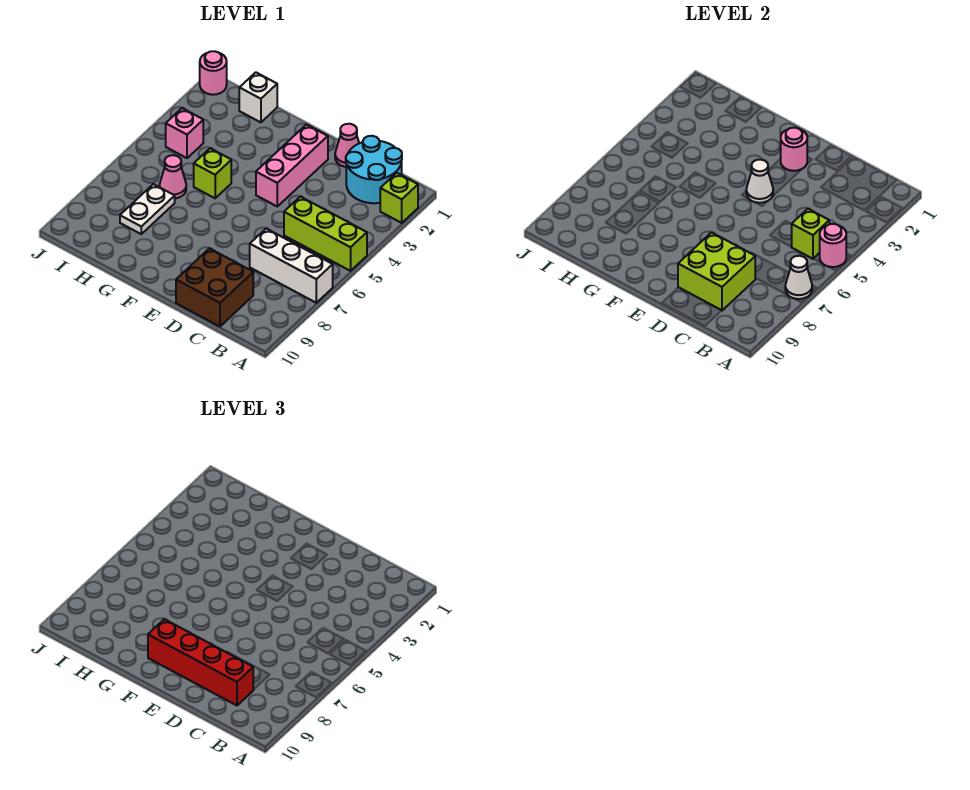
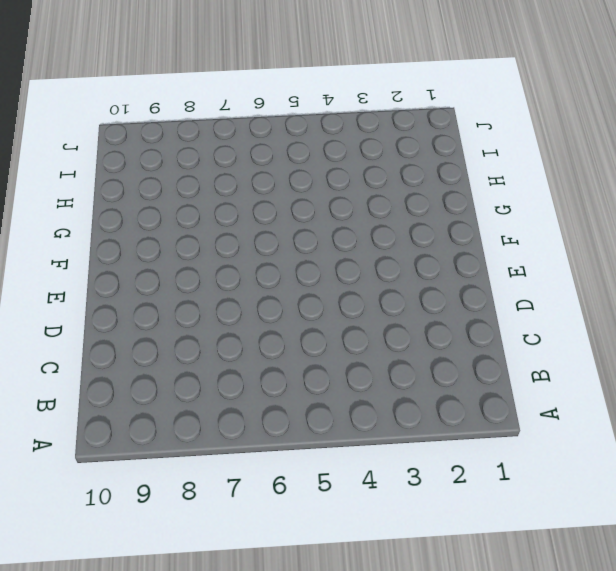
none -> lime brick A2 level 1
none -> lime brick A5:C5 level 1
none -> white brick A7:C7 level 1

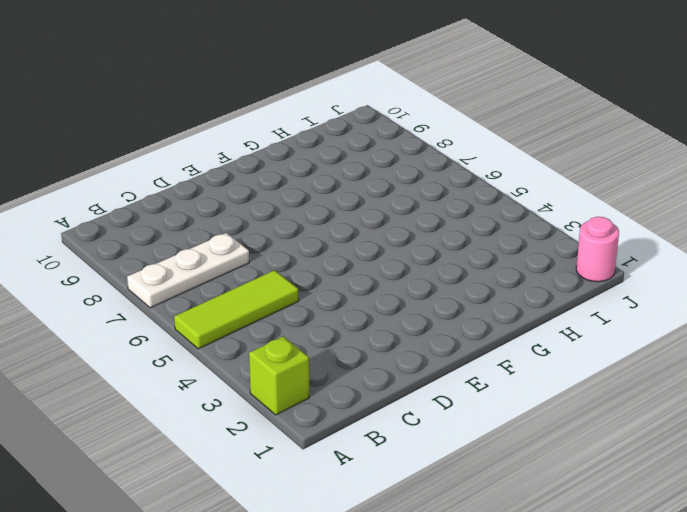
lime tile A5:C5 level 1 -> lime brick A5:C5 level 1
white plate A7:C7 level 1 -> white brick A7:C7 level 1
none -> cyan round brick B1:C2 level 1
none -> brown brick C9:D10 level 1
none -> pink cone D1 level 1

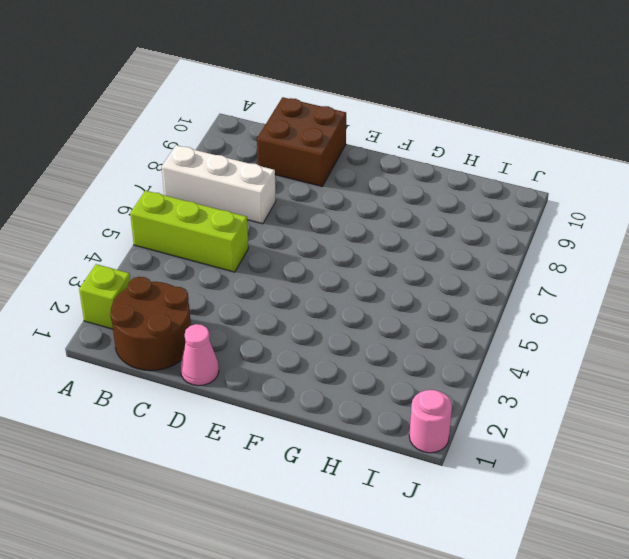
brown round brick B1:C2 level 1 -> cyan round brick B1:C2 level 1
none -> pink brick E2:E4 level 1
none -> lime brick G5 level 1
none -> white brick H1 level 1

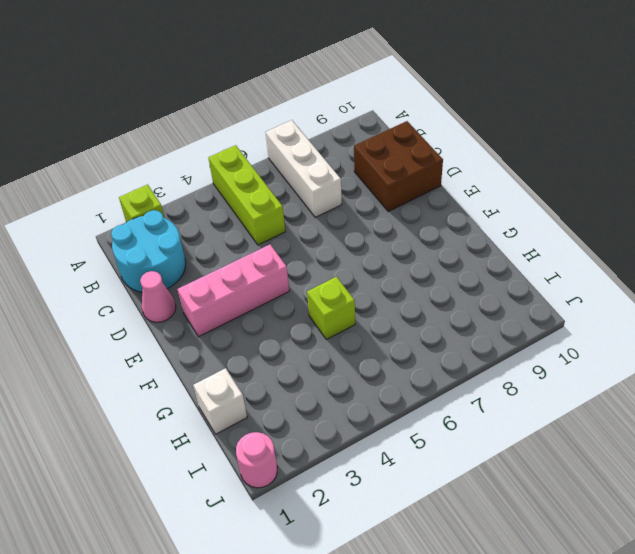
none -> pink cone H6 level 1
none -> white plate H7:H8 level 1
none -> pink brick I4 level 1

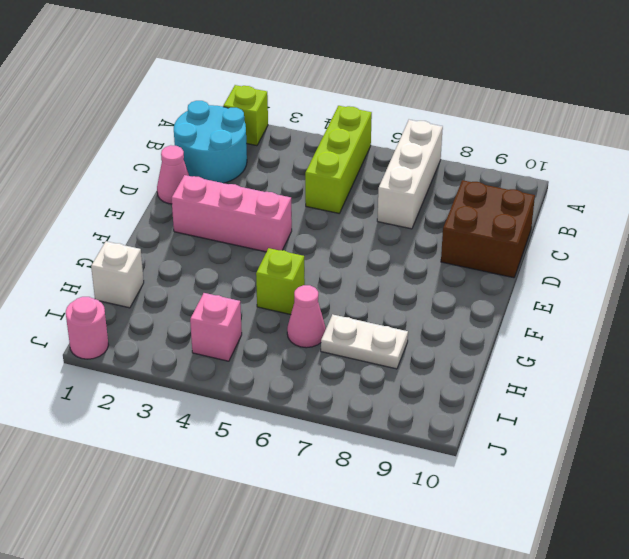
none -> pink round brick A5 level 2
none -> white cone A7 level 2
none -> lime brick B5 level 2

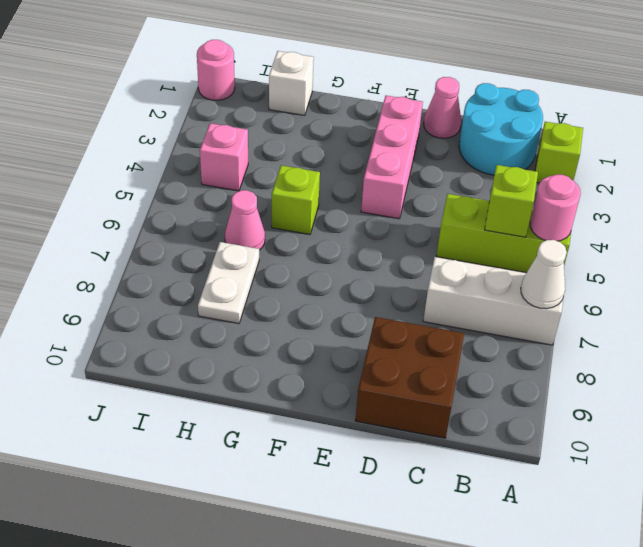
none -> lime brick C8:D9 level 2
none -> pink round brick E2 level 2
none -> white cone E4 level 2

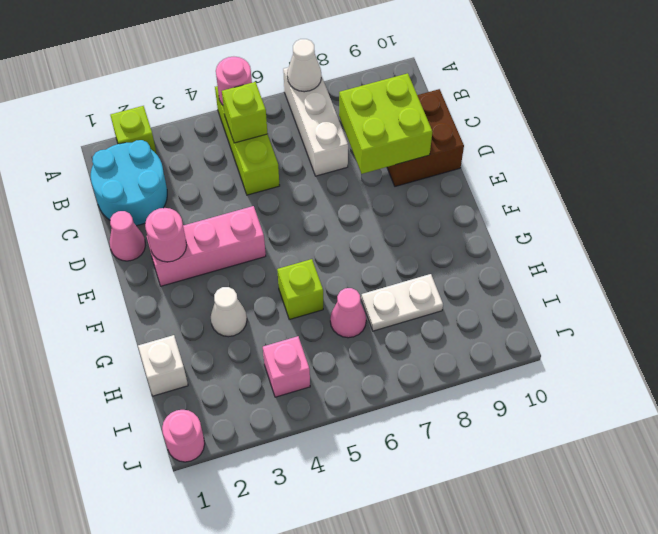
white cone G3 level 1 -> white cone E4 level 2
none -> red brick C9:F9 level 3

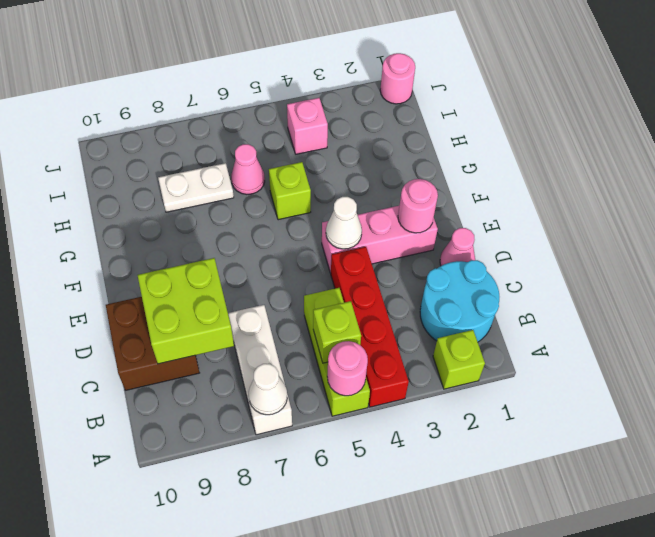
red brick A4:D4 level 1 -> red brick C9:F9 level 3
none -> white brick H1 level 1

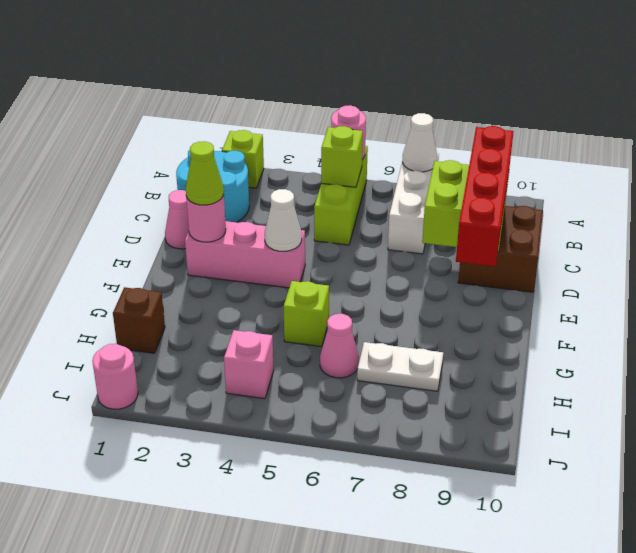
lime cone E2 level 3 -> none
brown brick H1 level 1 -> white brick H1 level 1

